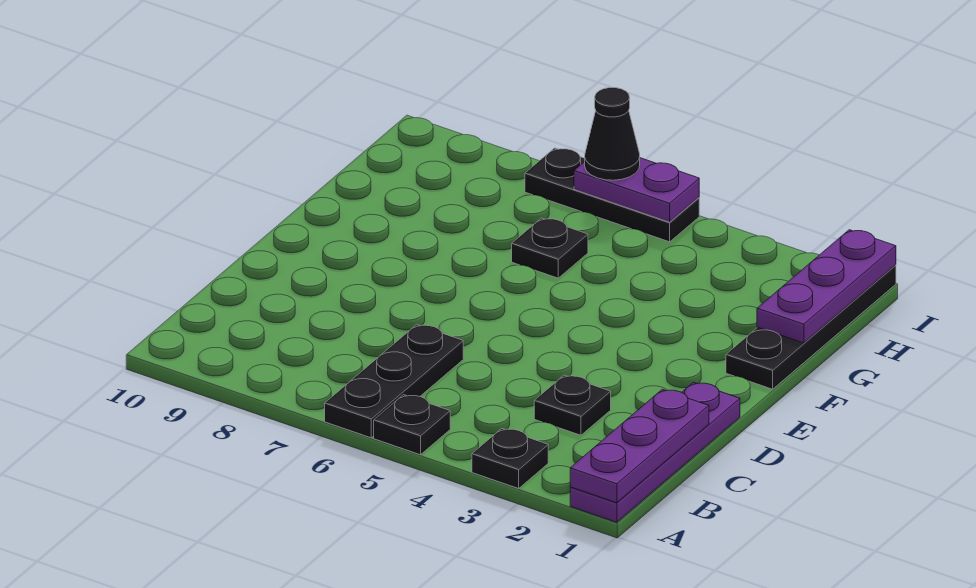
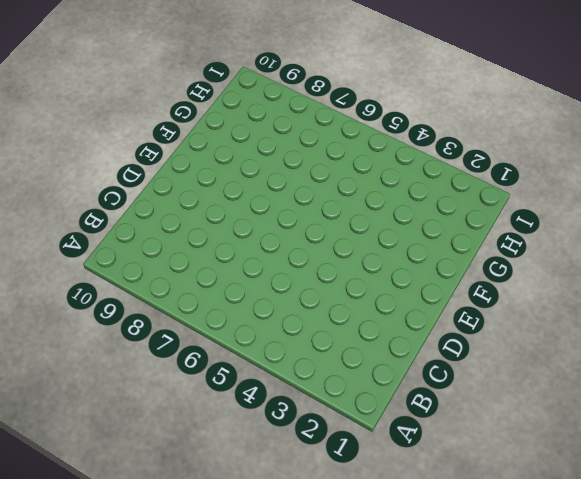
none -> purple plate A1:D1 level 1
none -> black plate A3 level 1
none -> black plate A5 level 1

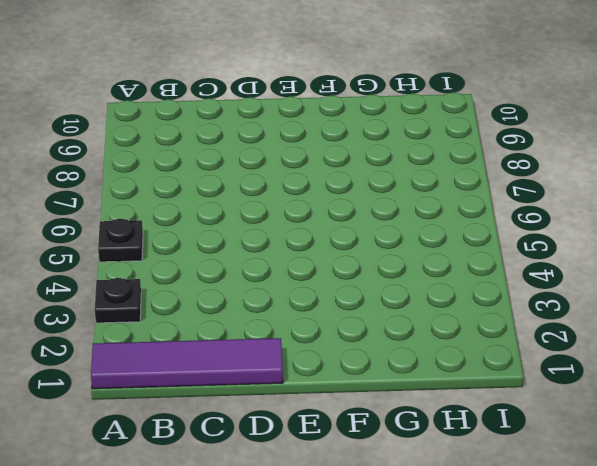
purple tile A1:D1 level 1 -> purple plate A1:D1 level 1
none -> black plate A6:C6 level 1
none -> black plate C3 level 1
none -> black plate F1:I1 level 1

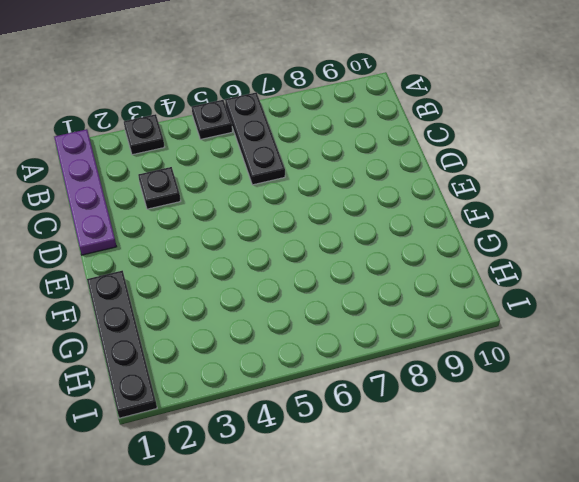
none -> black plate G6 level 1
none -> black plate I5:I7 level 1
none -> purple plate A1:C1 level 2

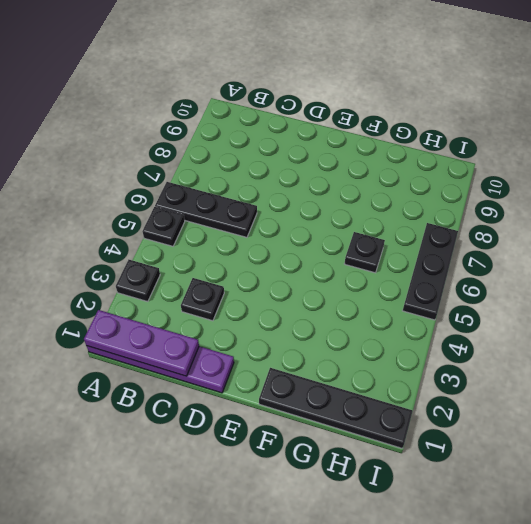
none -> purple plate G1:I1 level 2
none -> purple plate I5:I6 level 2
none -> black cone I6 level 3

